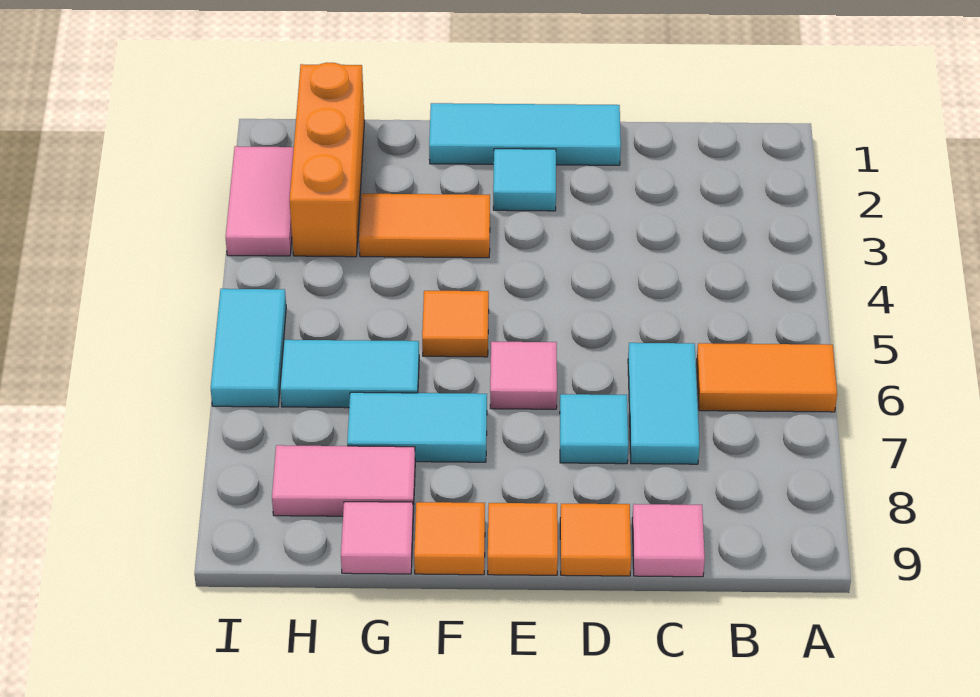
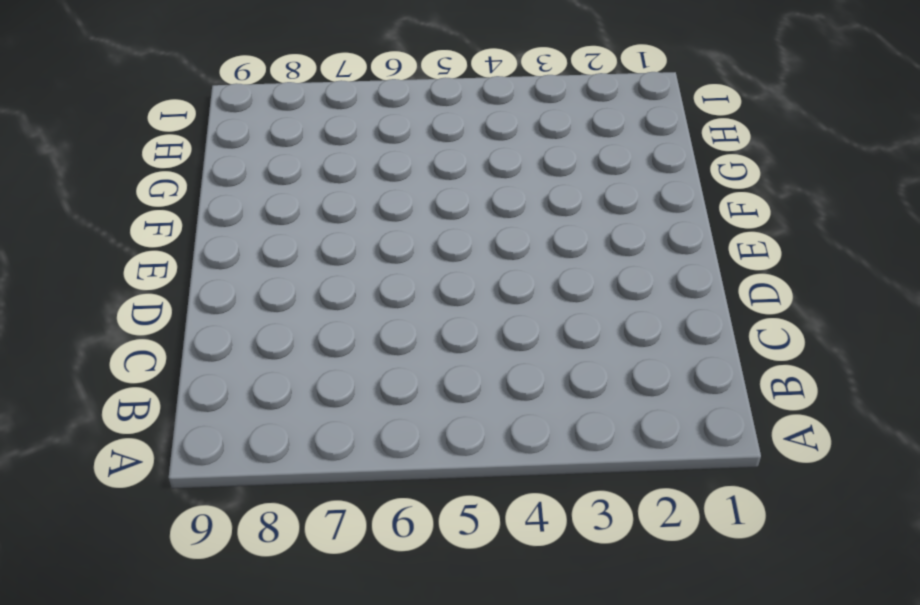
none -> orange tile A6:B6 level 1
none -> cyan tile C6:C7 level 1
none -> pink tile C9 level 1

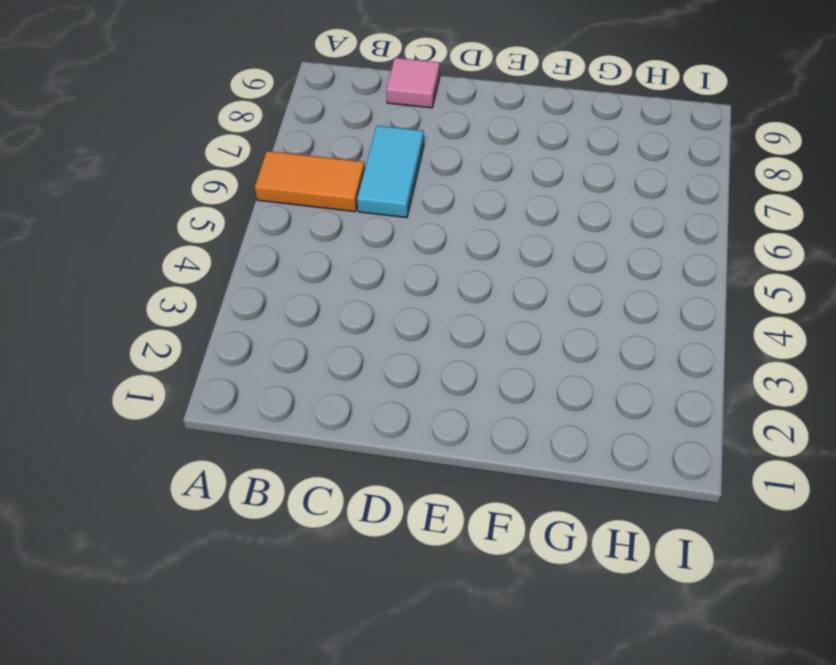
none -> cyan tile D1:F1 level 1
none -> cyan tile D7 level 1
none -> orange tile D9 level 1

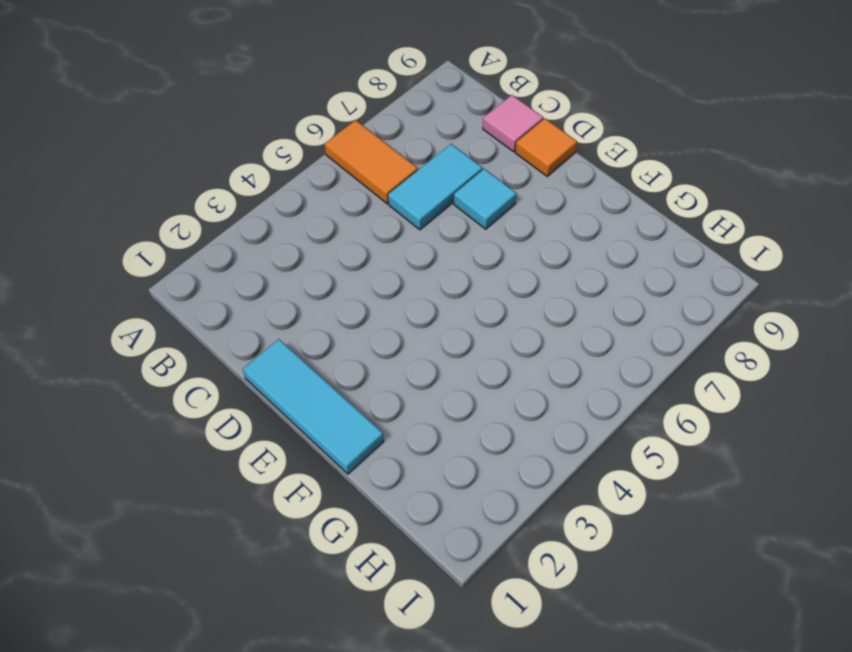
none -> cyan tile E2 level 1
none -> pink tile E6 level 1
none -> orange tile E9 level 1

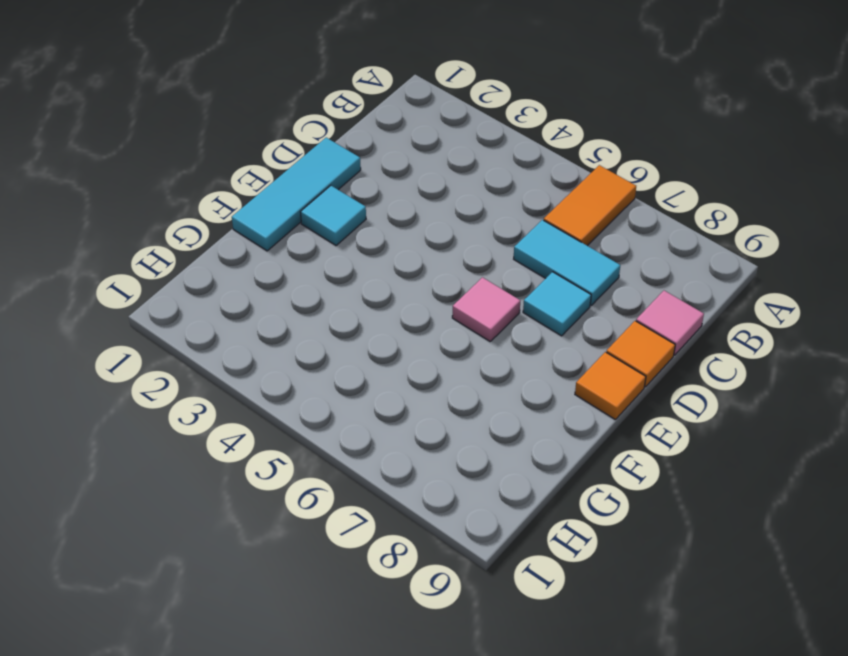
none -> orange tile F3:G3 level 1
none -> orange tile F5 level 1
none -> cyan tile F7:G7 level 1

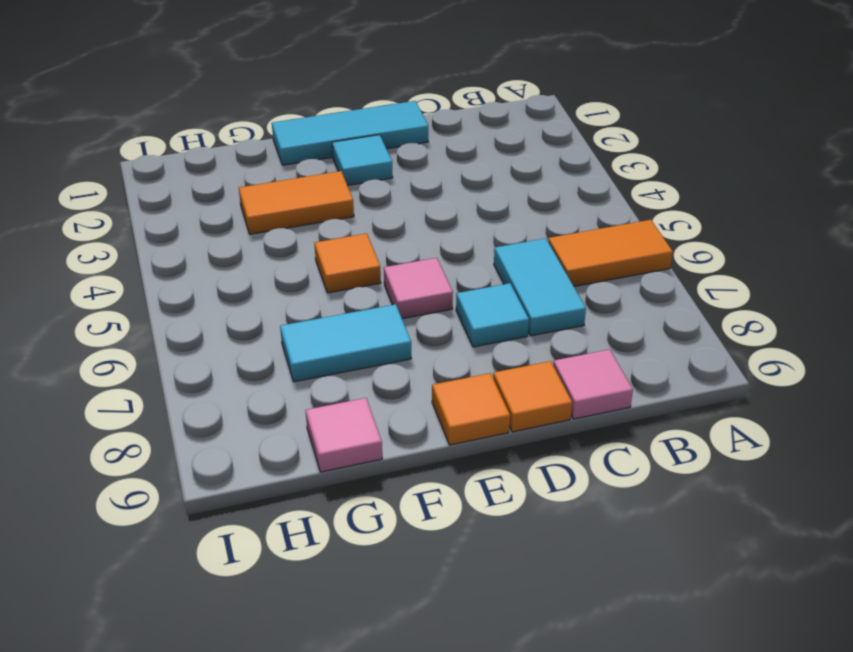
none -> orange tile F9 level 1
none -> cyan tile G6:H6 level 1
none -> pink tile G8:H8 level 1

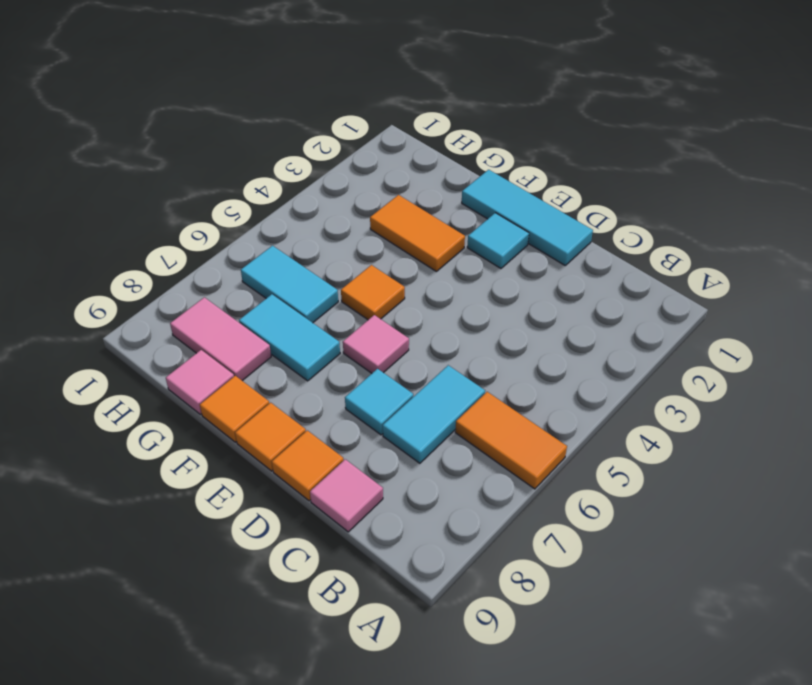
none -> orange brick H1:H3 level 1
none -> pink tile I2:I3 level 1
none -> cyan tile I5:I6 level 1

